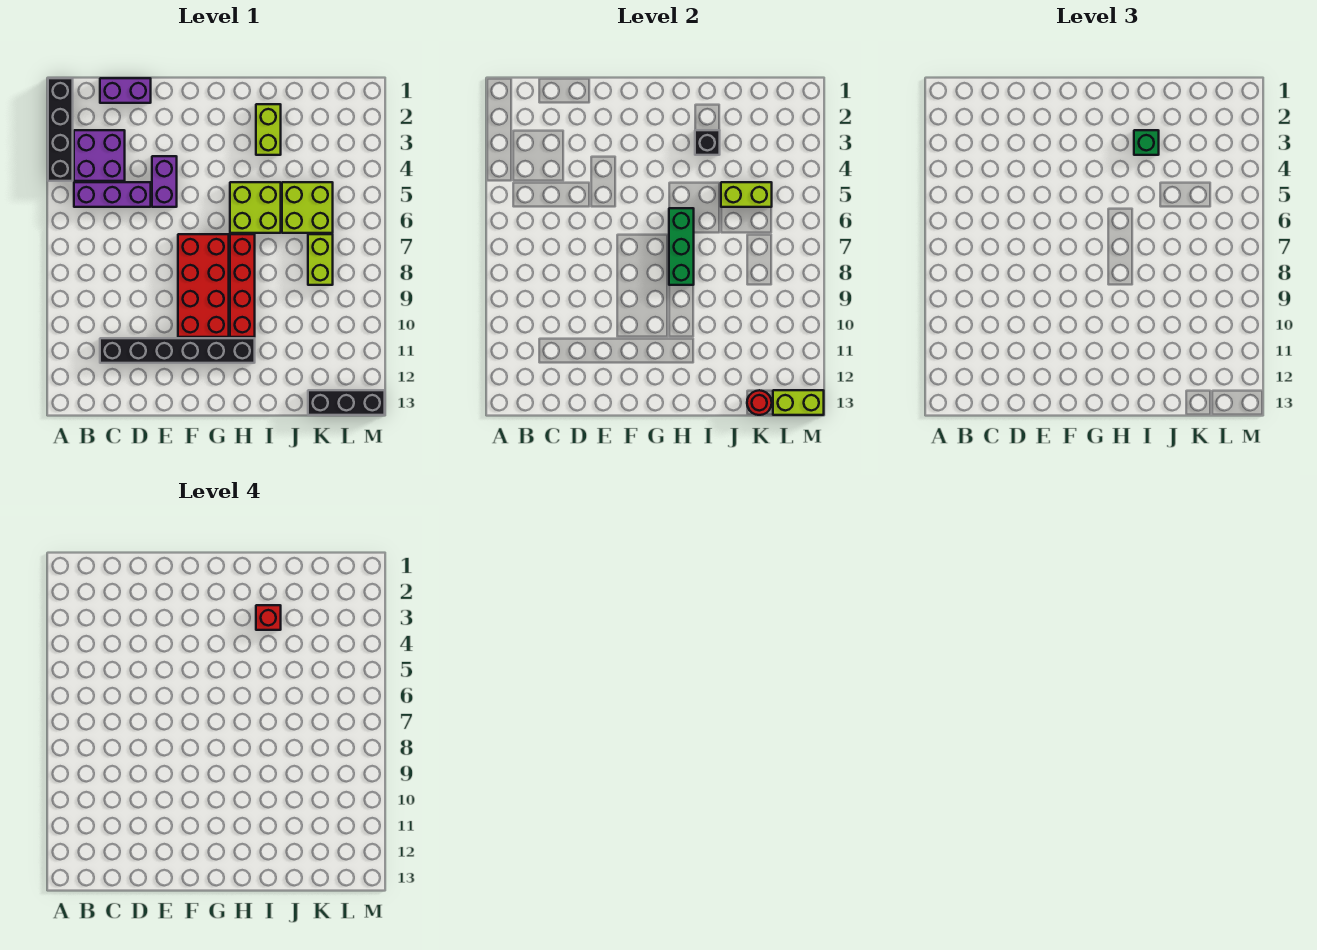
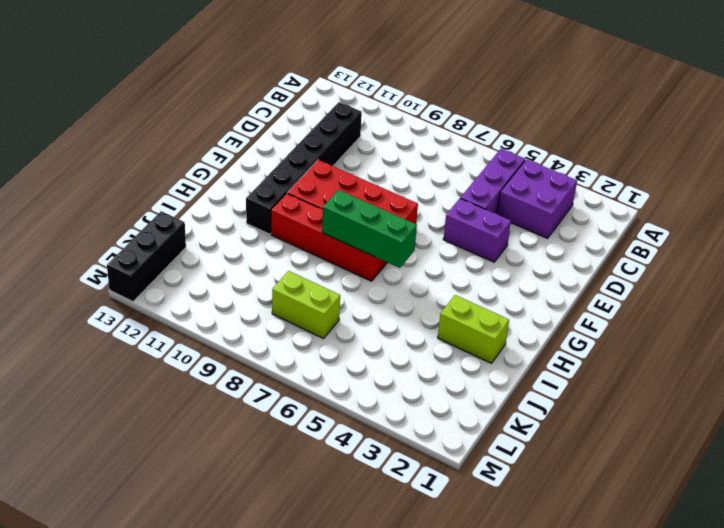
none -> black brick A1:A4 level 1
none -> purple brick C1:D1 level 1
none -> lime brick H5:I6 level 1

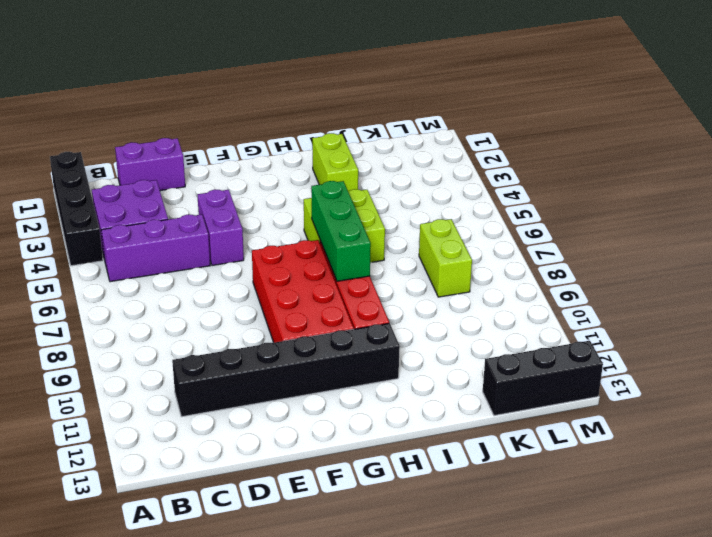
none -> lime brick J5:K6 level 1
none -> black brick I3 level 2
none -> lime brick J5:K5 level 2

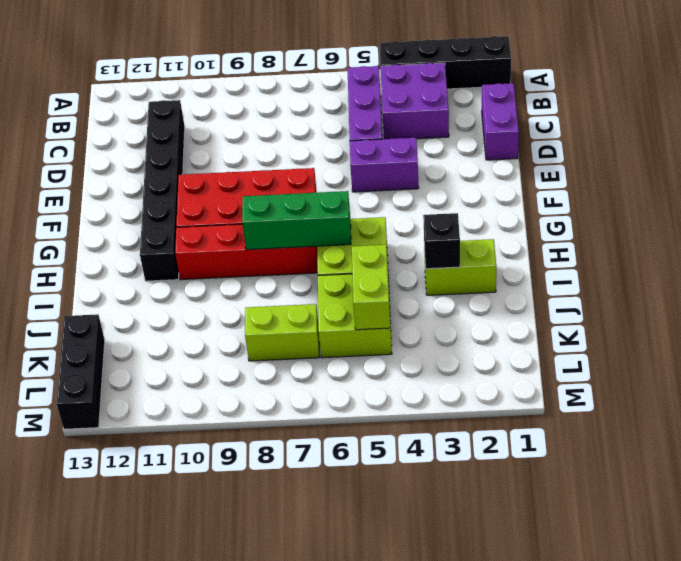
none -> red round brick K13 level 2
none -> lime brick L13:M13 level 2
none -> green brick I3 level 3

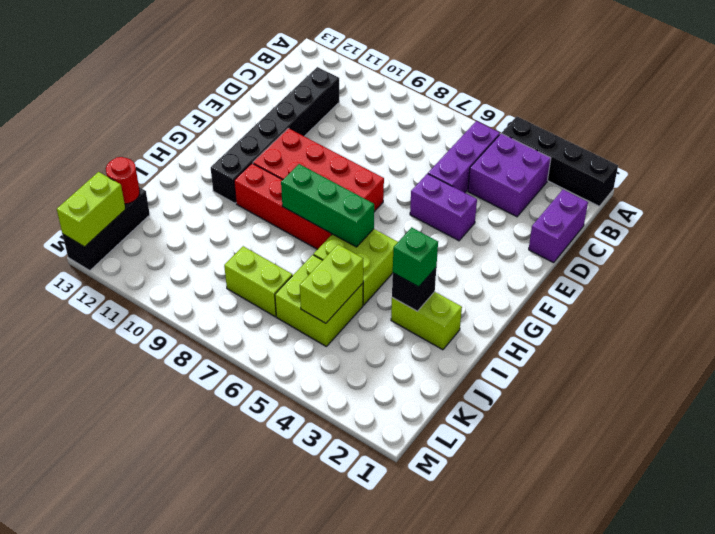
none -> red brick I3 level 4

